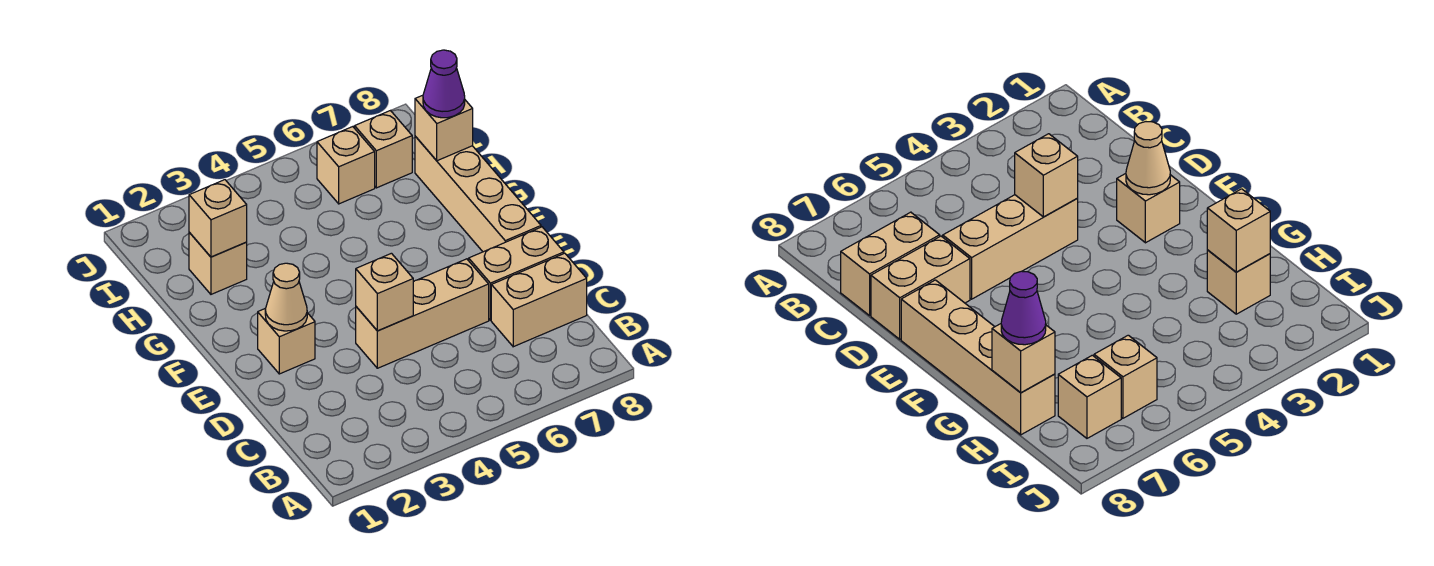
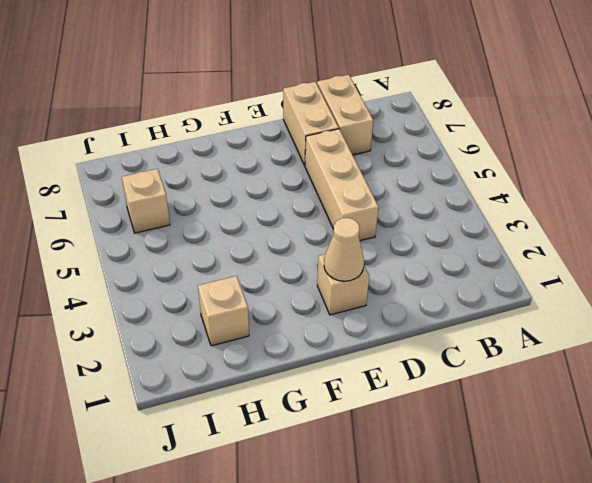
none -> tan brick E8:H8 level 1
none -> tan brick I7 level 1
none -> tan brick D4 level 2

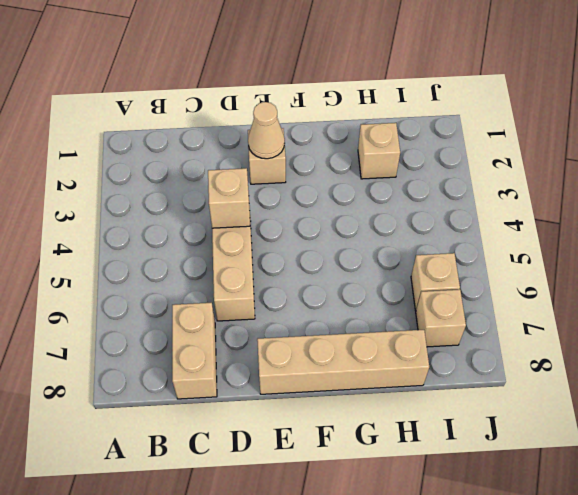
none -> tan brick D7:D8 level 1
none -> tan brick H2 level 2
none -> tan brick H8 level 2

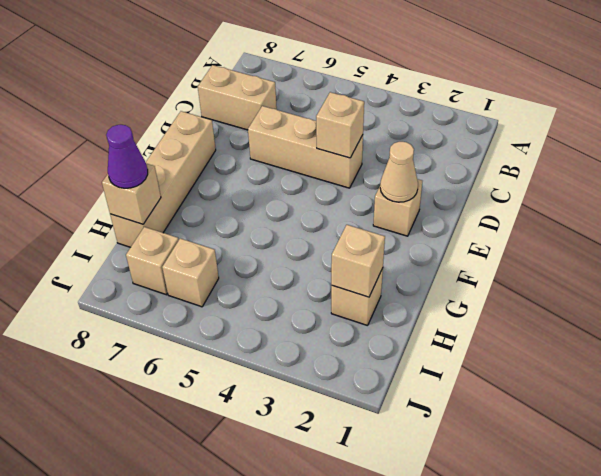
none -> tan brick D7:D8 level 1

